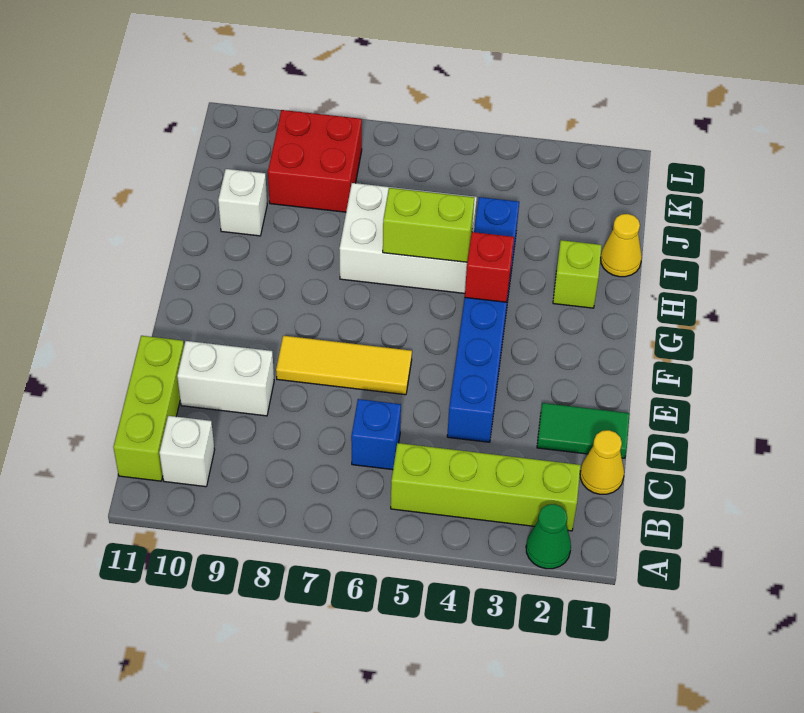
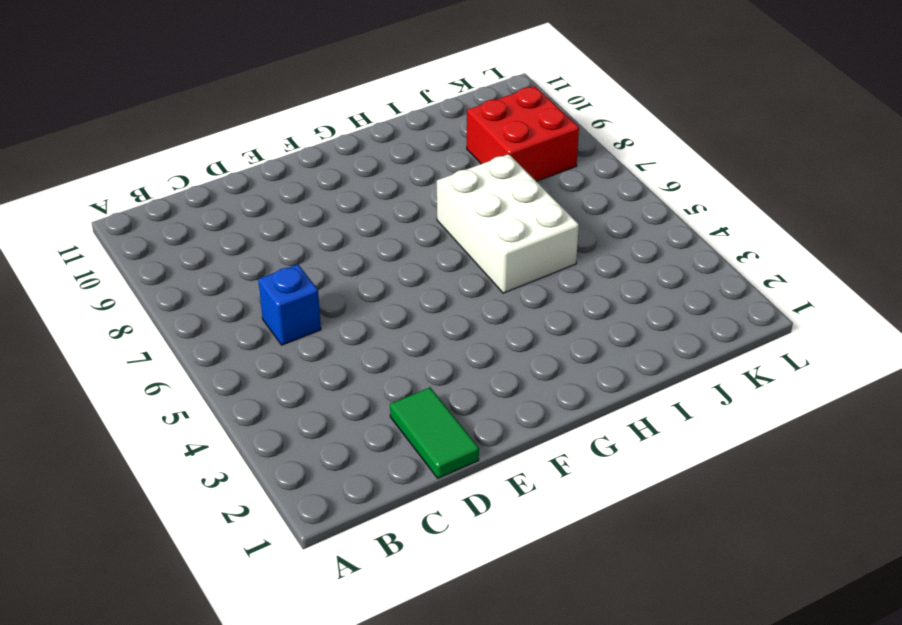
none -> green cone A2 level 1
none -> lime brick B2:B5 level 1
none -> white brick B10 level 1

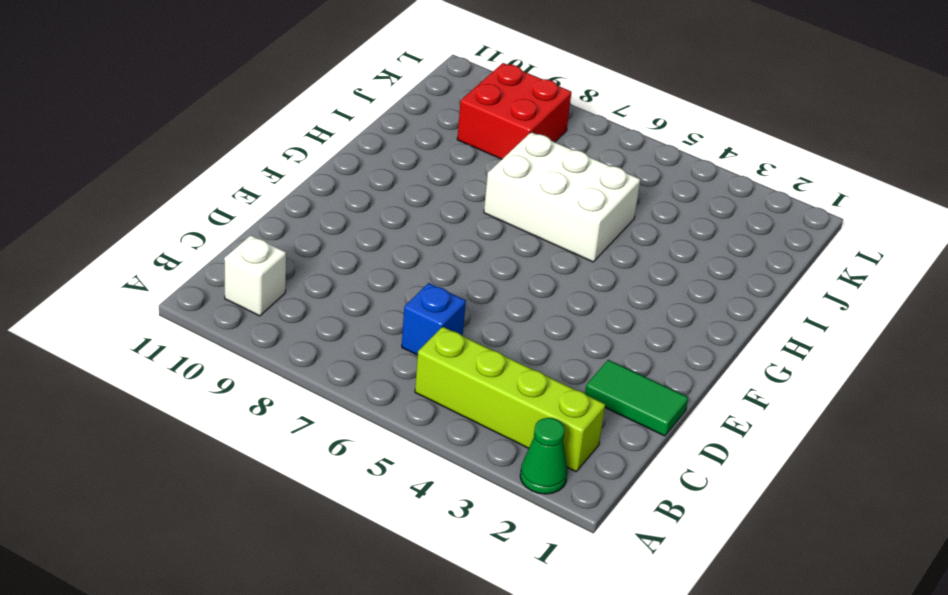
none -> lime brick B11:D11 level 1
none -> yellow cone C1 level 1
none -> blue brick D4:I4 level 1

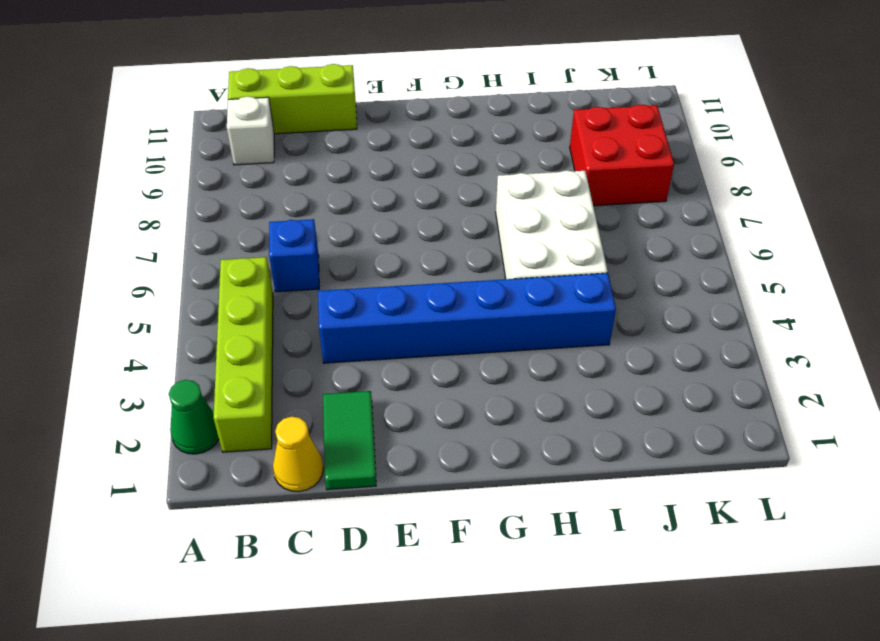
none -> white brick D9:D10 level 1
none -> yellow tile E6:E8 level 1
none -> lime brick H2 level 1

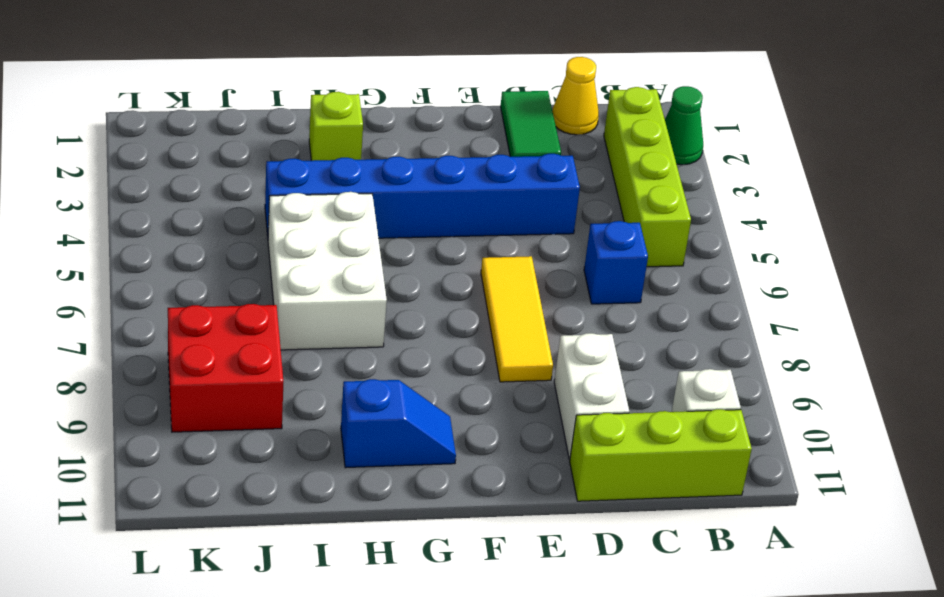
blue slope G10:H10 level 1 top H -> none
none -> yellow cone I1 level 1
none -> white brick I10 level 1
none -> red brick G4 level 2

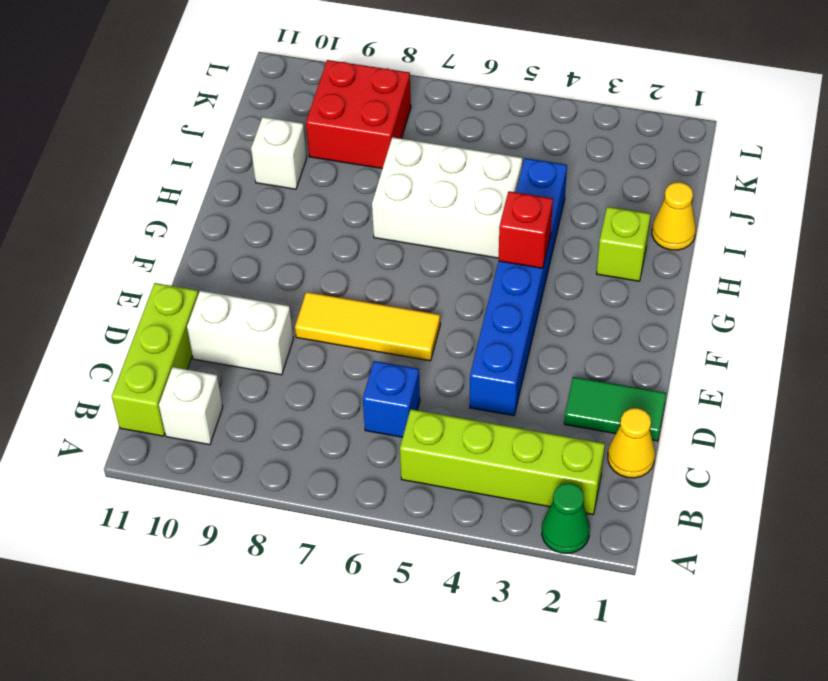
none -> lime brick H5:H6 level 2

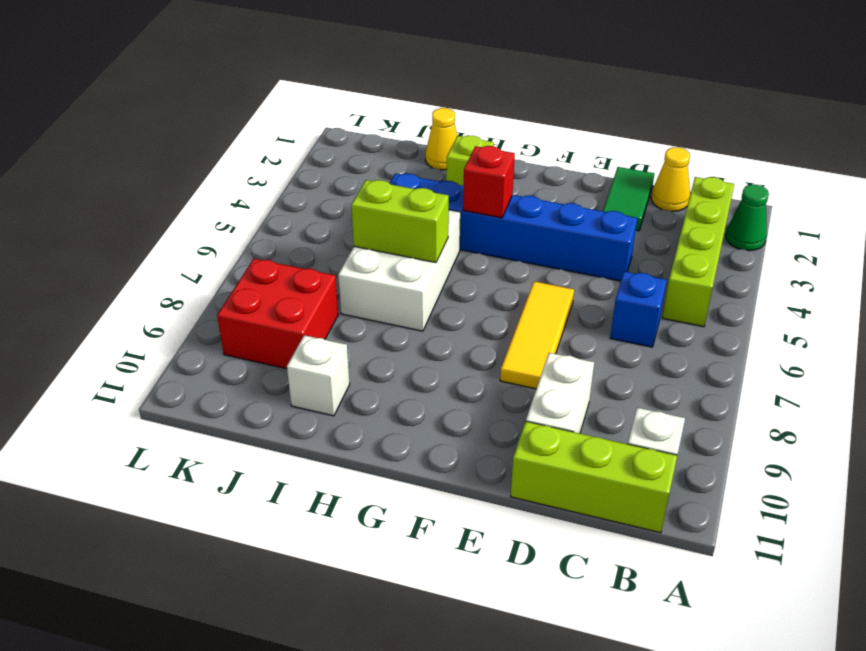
lime brick H6:I6 level 2 -> lime brick H5:H6 level 2

